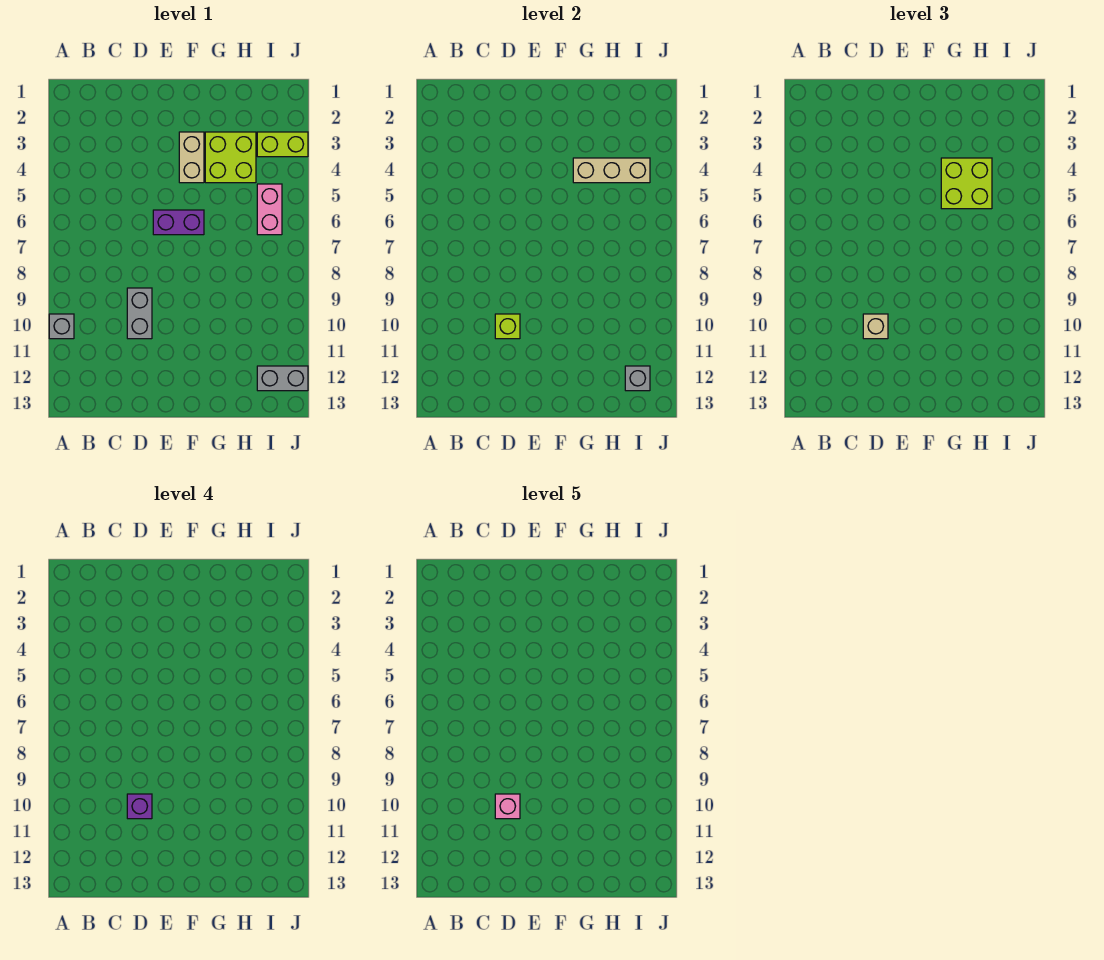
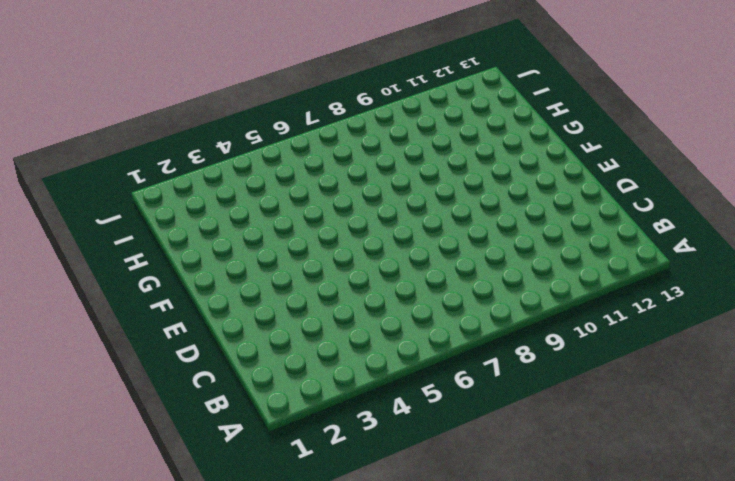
none -> grey brick A10 level 1
none -> grey brick D9:D10 level 1
none -> purple brick E6:F6 level 1

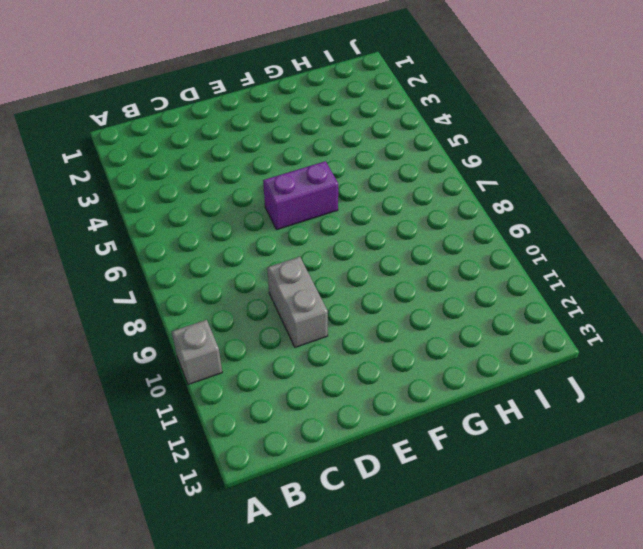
none -> tan brick F3:F4 level 1
none -> lime brick G3:H4 level 1
none -> lime brick I3:J3 level 1

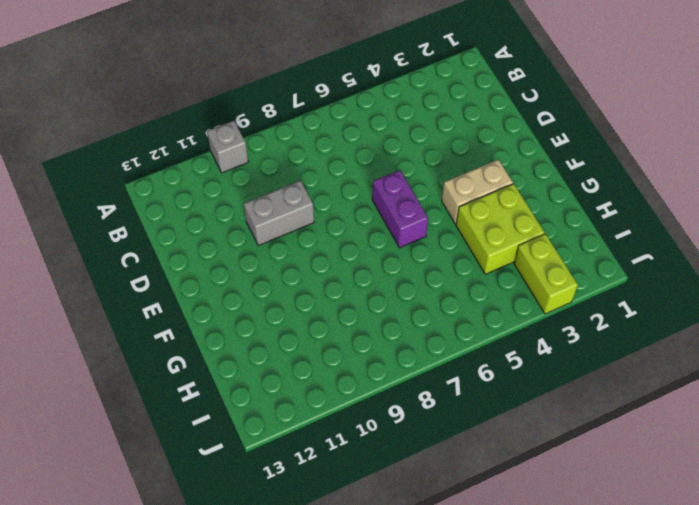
none -> pink brick I5:I6 level 1
none -> grey brick I12:J12 level 1
none -> lime brick D10 level 2

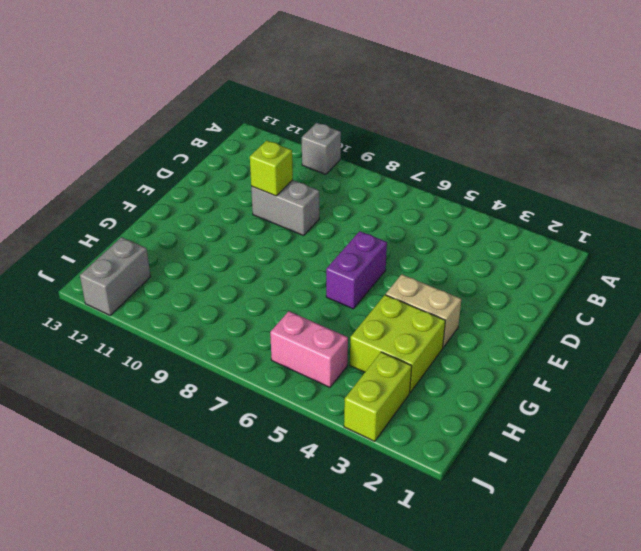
none -> tan brick G4:I4 level 2
none -> grey brick I12 level 2
none -> tan brick D10 level 3

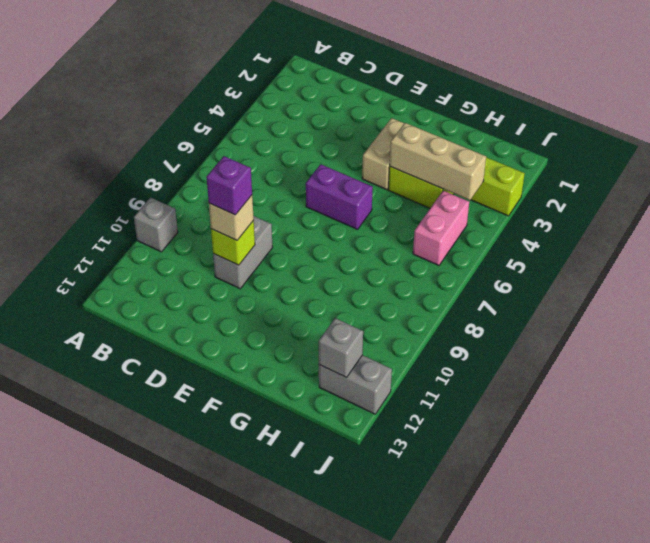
none -> lime brick G4:H5 level 3
none -> pink brick D10 level 5

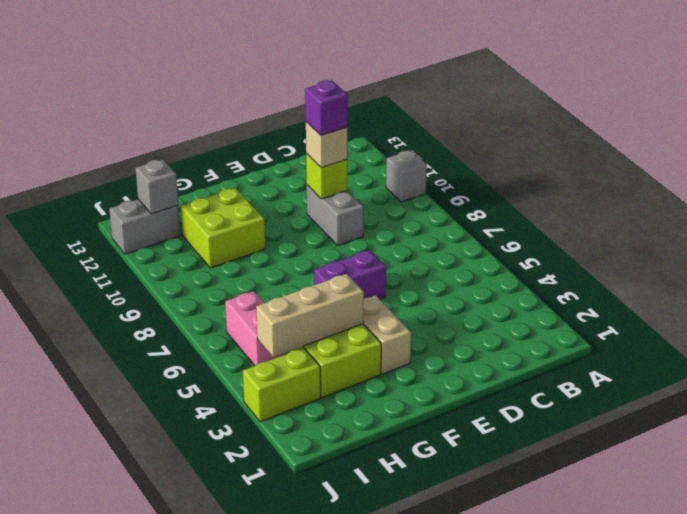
lime brick G10:H11 level 1 -> lime brick G4:H5 level 3
none -> pink brick D10 level 5

